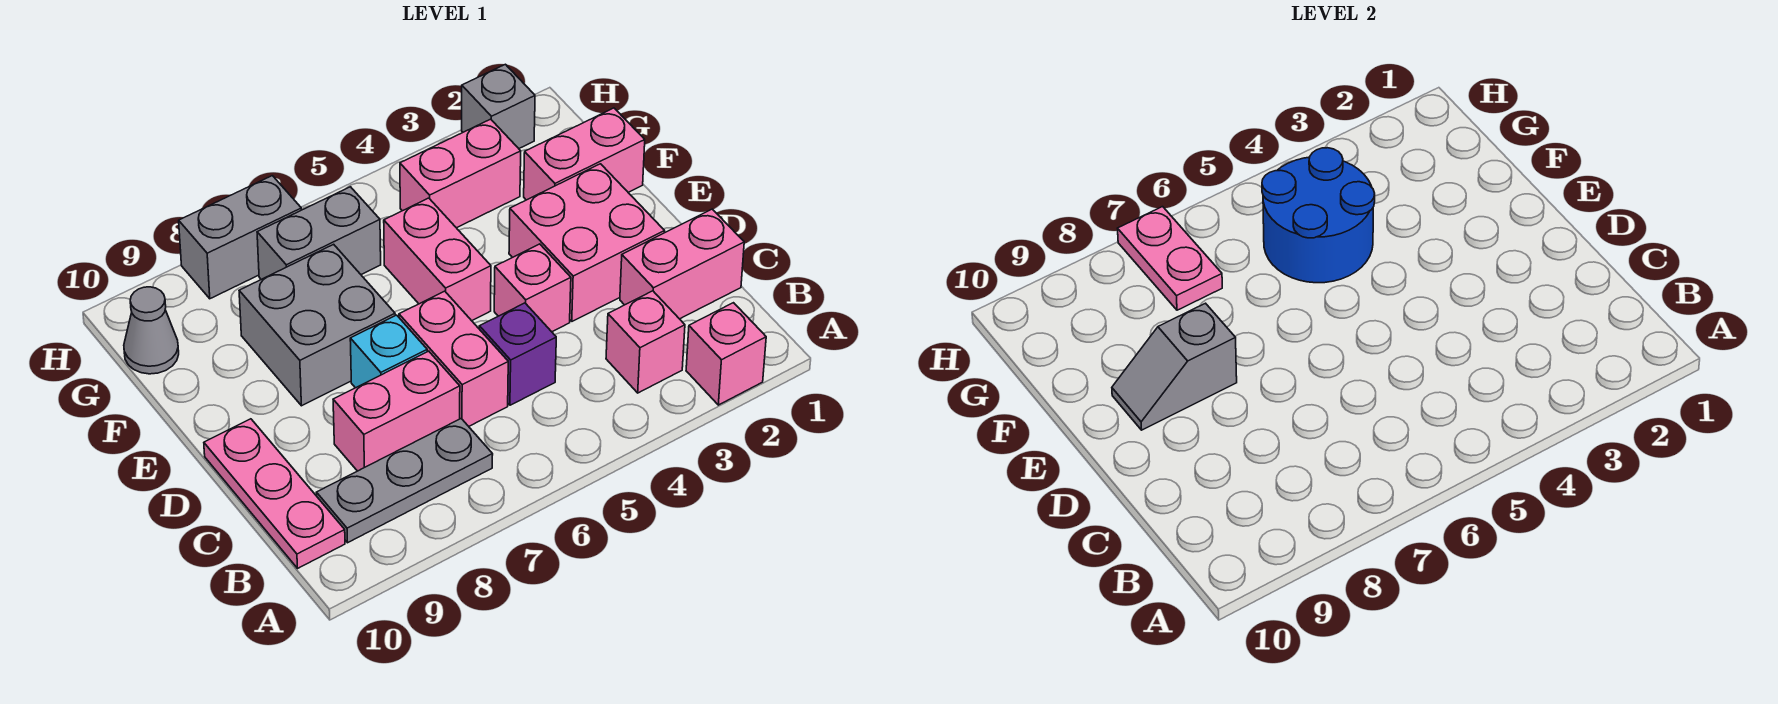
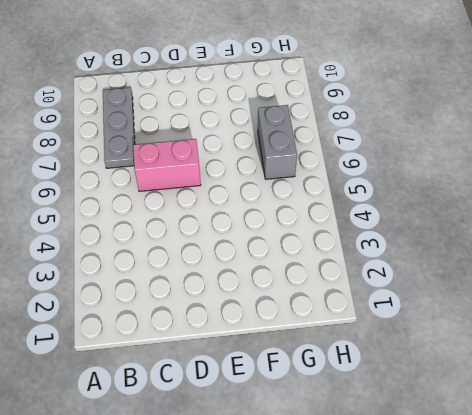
none -> pink brick A2 level 1
none -> pink brick B3 level 1
none -> pink plate B10:D10 level 1

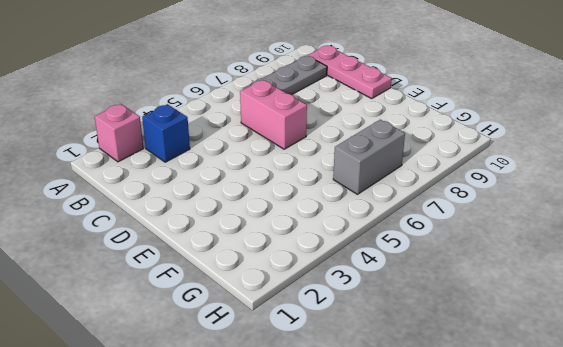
blue brick B3 level 1 -> pink brick B3 level 1
none -> pink brick C1:C2 level 1
none -> purple brick C5 level 1
none -> pink brick C7:C8 level 1

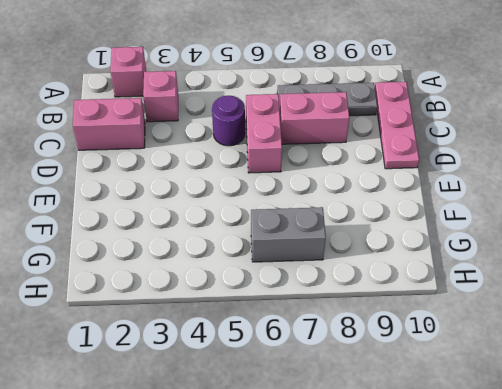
purple round brick C5 level 1 -> purple brick C5 level 1
none -> pink brick D2:E3 level 1
none -> pink brick D4 level 1
none -> cyan brick D7 level 1

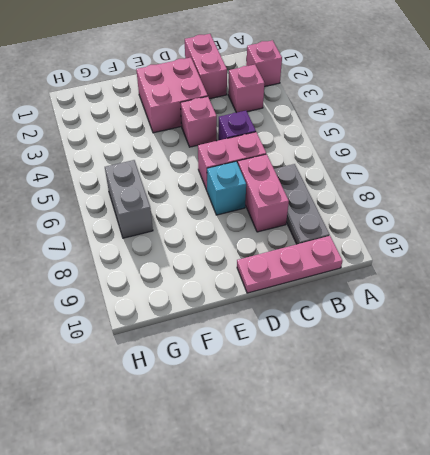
none -> pink brick E5:F5 level 1
none -> grey brick E7:F8 level 1
none -> pink brick F1:F2 level 1

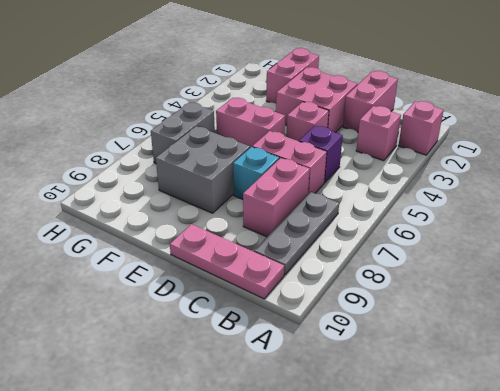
none -> pink brick G3:G4 level 1
none -> grey cone G10 level 1
none -> grey brick H2 level 1

